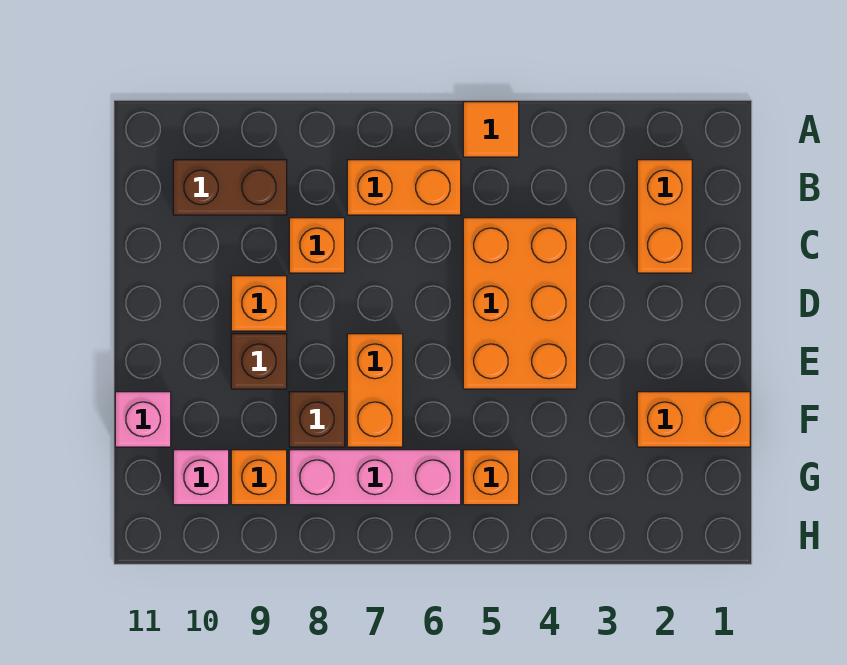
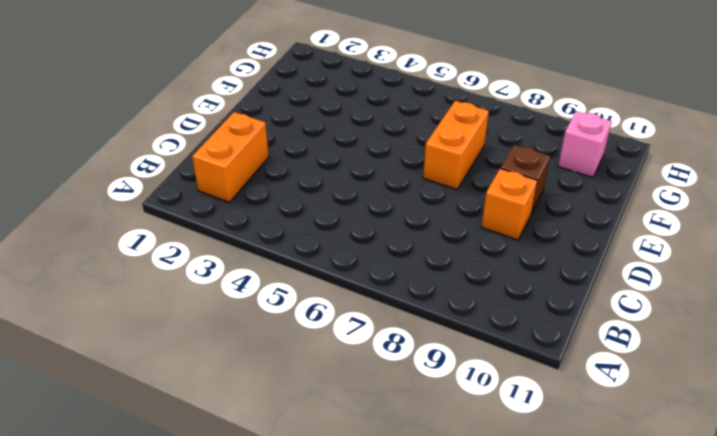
none -> orange tile A5 level 1
none -> orange brick B6:B7 level 1
none -> brown brick B9:B10 level 1

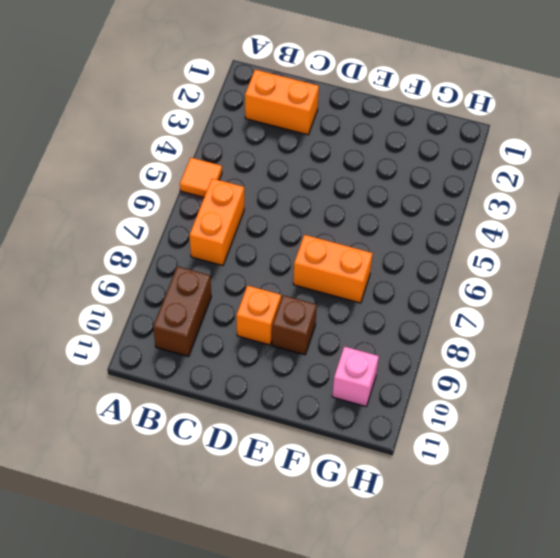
none -> orange brick C4:E5 level 1
none -> orange brick C8 level 1
none -> orange brick F1:F2 level 1

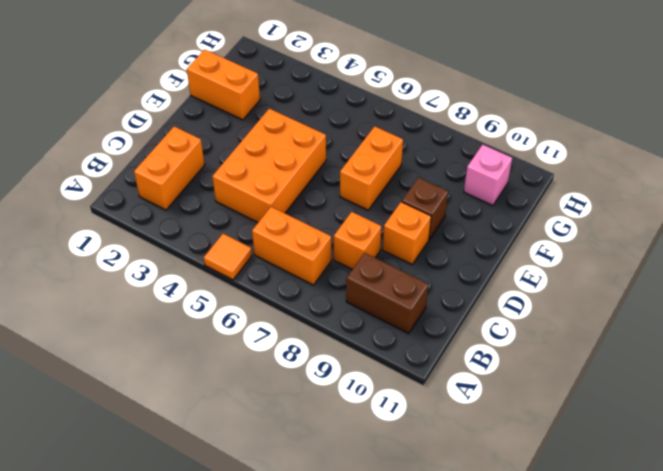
none -> brown brick F8 level 1
none -> pink brick F11 level 1
none -> orange brick G5 level 1

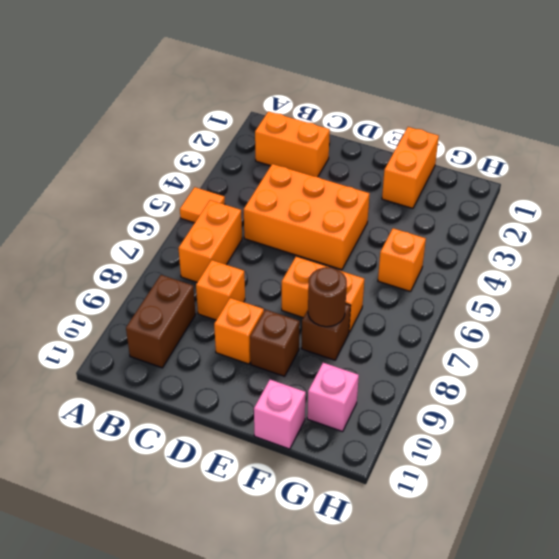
brown round brick F8 level 2 -> none
none -> pink brick G6:G8 level 1
none -> orange brick G9 level 1

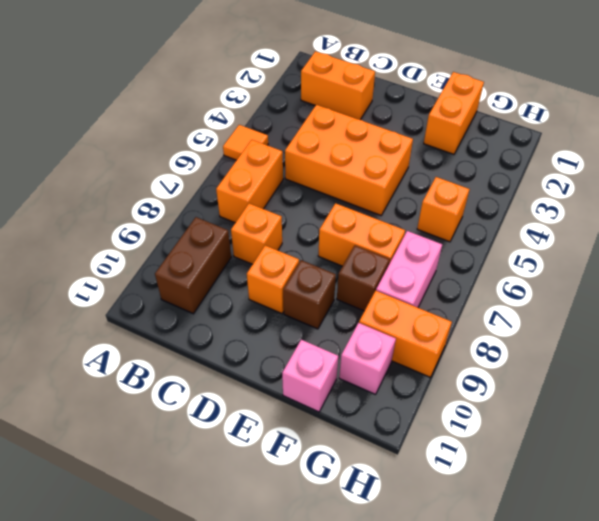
pink brick G7:G8 level 1 -> pink brick G6:G8 level 1
orange brick G9:H9 level 1 -> orange brick G9 level 1

